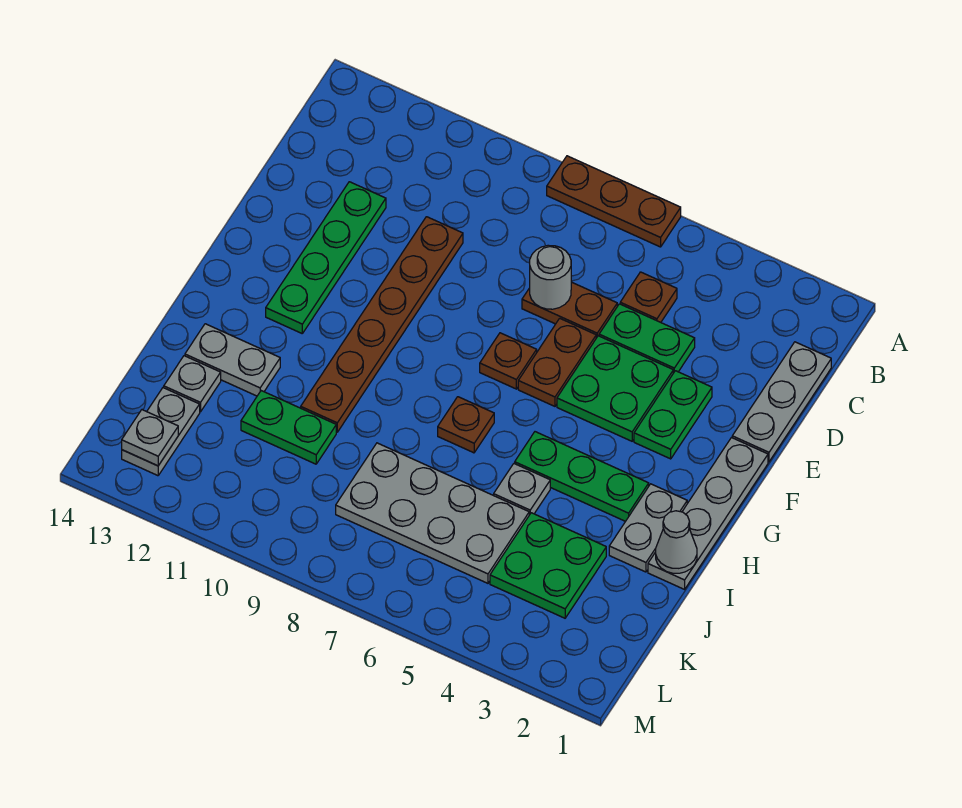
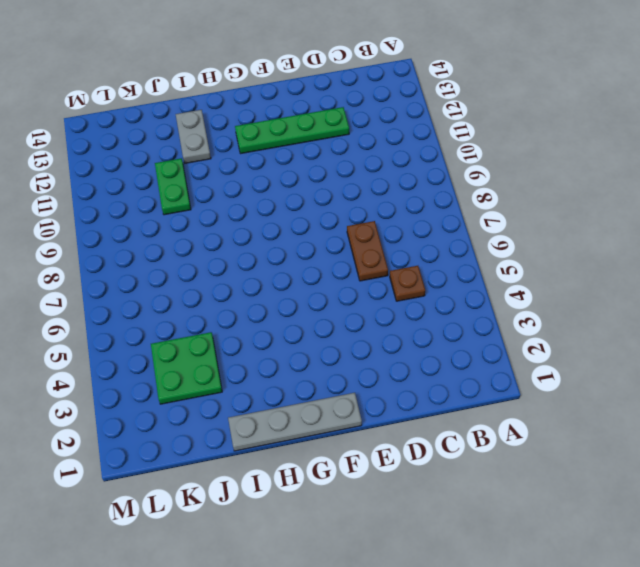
none -> brown plate A6:A8 level 1
none -> grey plate C1:E1 level 1
none -> green plate D4:D5 level 1

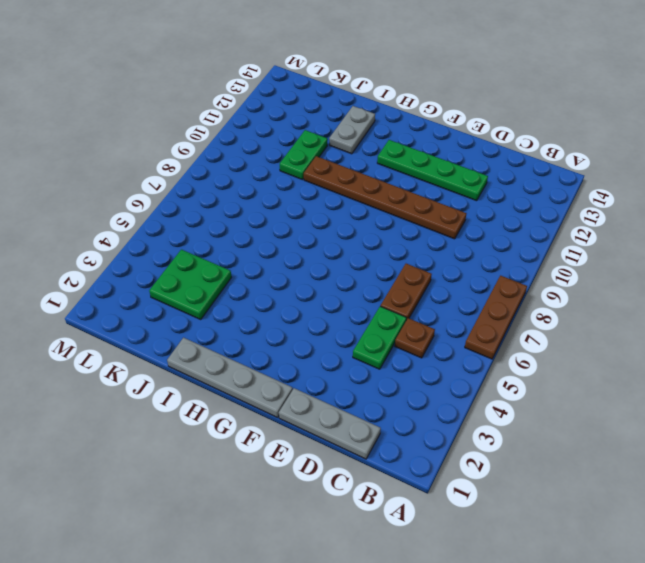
none -> green plate E3:F3 level 1
none -> green plate E4:F5 level 1
none -> brown plate E6:F6 level 1

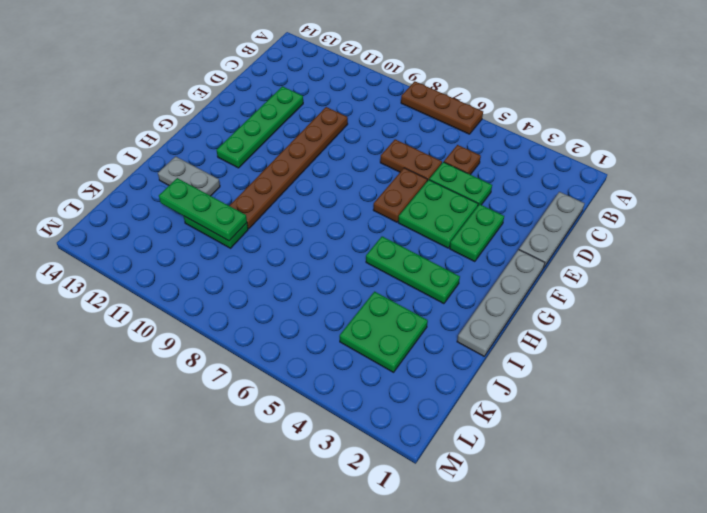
green plate J10:J12 level 2 -> none
none -> brown plate F7 level 1
none -> grey plate H2:I2 level 1
none -> brown plate H7 level 1

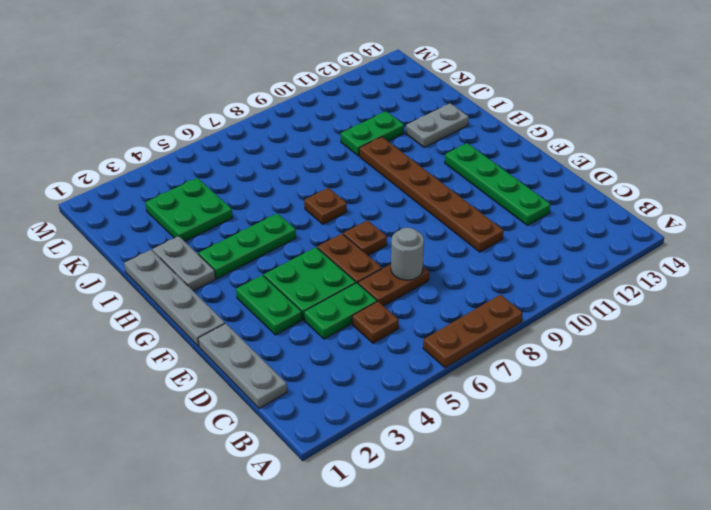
none -> grey plate I5 level 1
none -> grey plate J5:K8 level 1
none -> grey plate J13 level 1

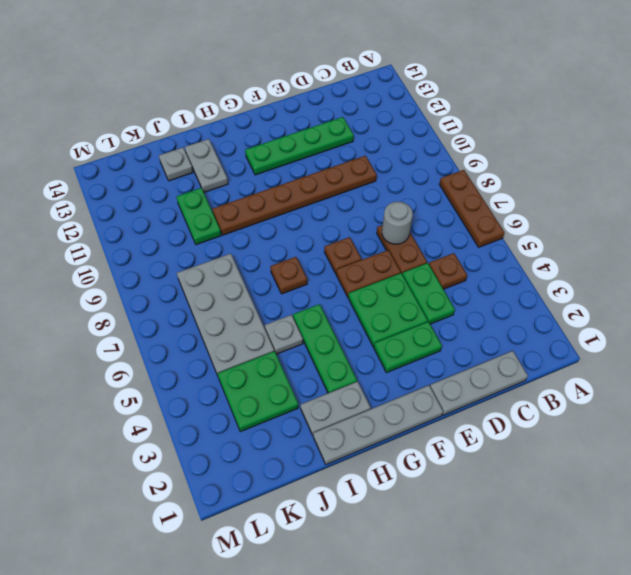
none -> grey plate K13:L13 level 1
none -> grey cone I1 level 2
none -> grey plate L13 level 2

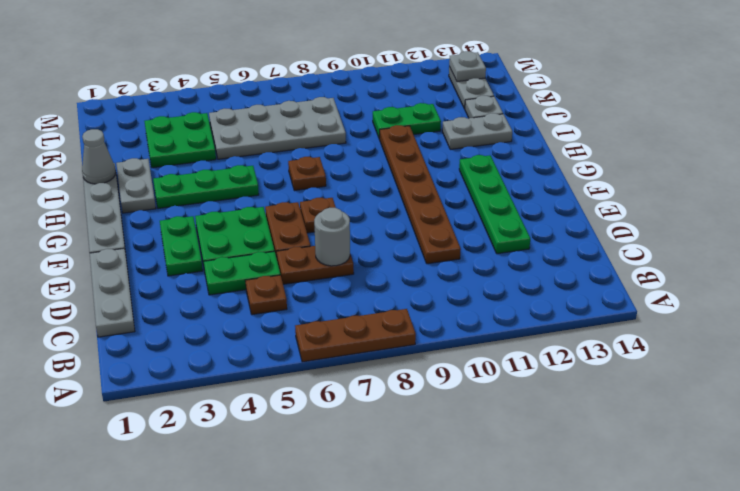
none -> grey plate I5 level 1

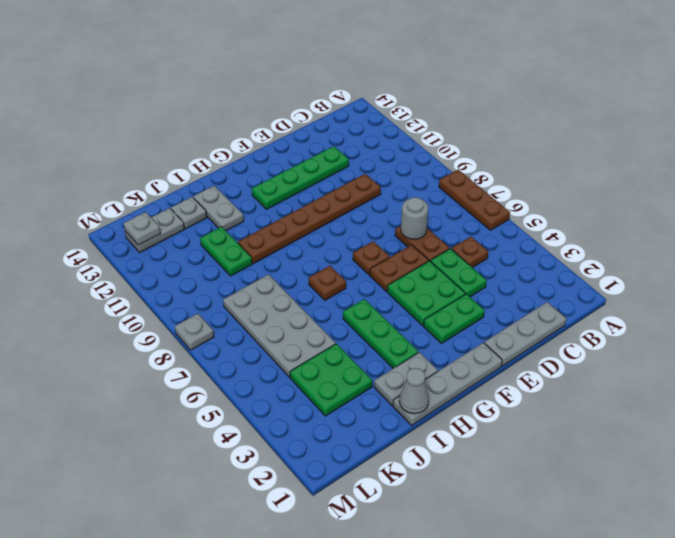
grey plate M8 level 1 -> grey plate I5 level 1

